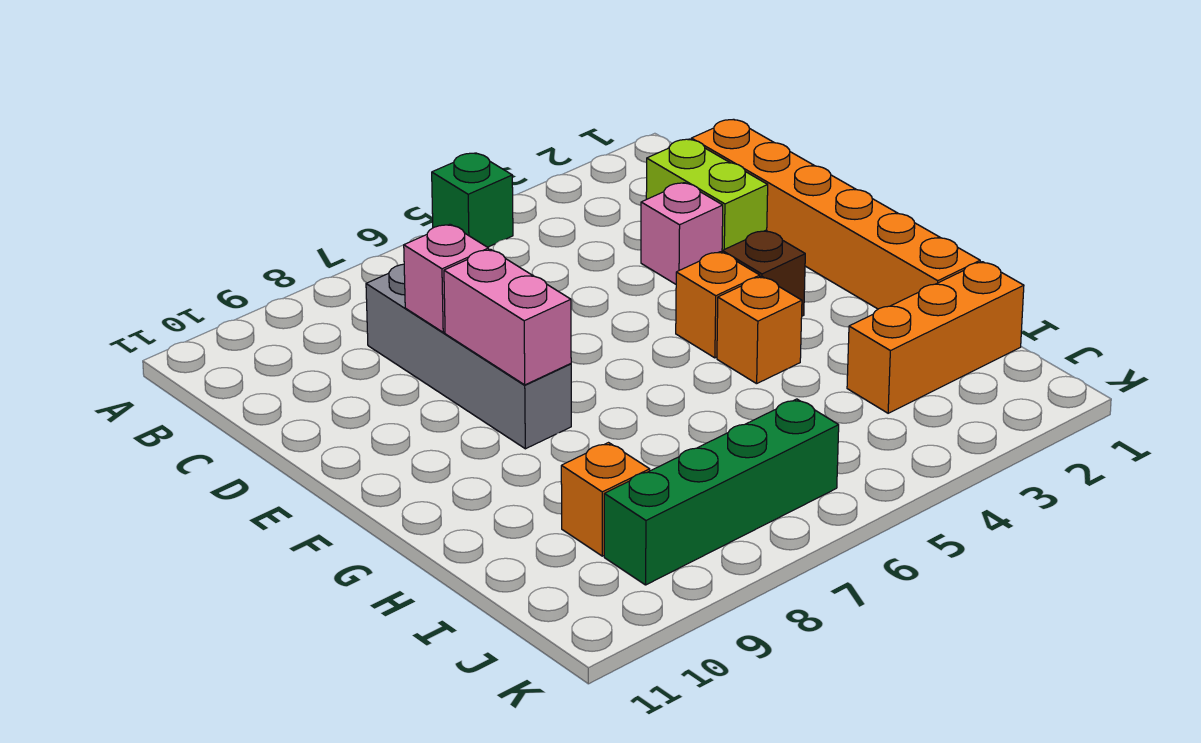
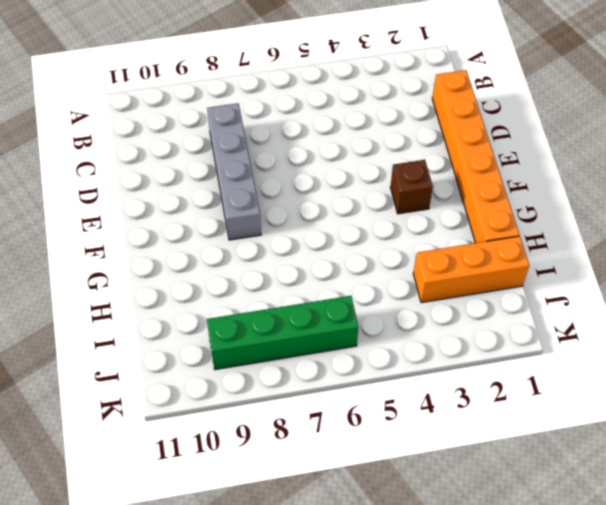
none -> green brick A5 level 1
none -> lime brick C2:D2 level 1
none -> pink brick D3 level 1

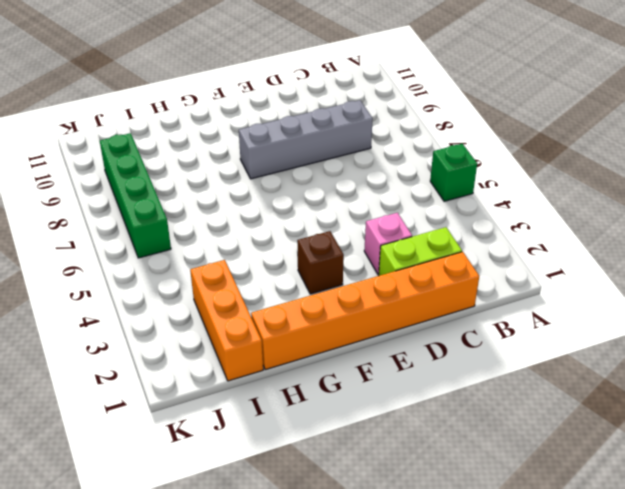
none -> orange brick F4 level 1
none -> orange brick G4 level 1
none -> orange brick I9 level 1

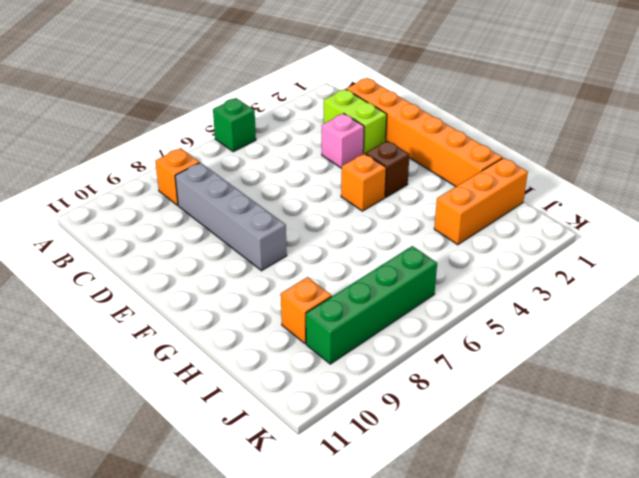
orange brick B8 level 1 -> orange brick G4 level 1
none -> pink brick D8 level 2
none -> pink brick E8:F8 level 2

